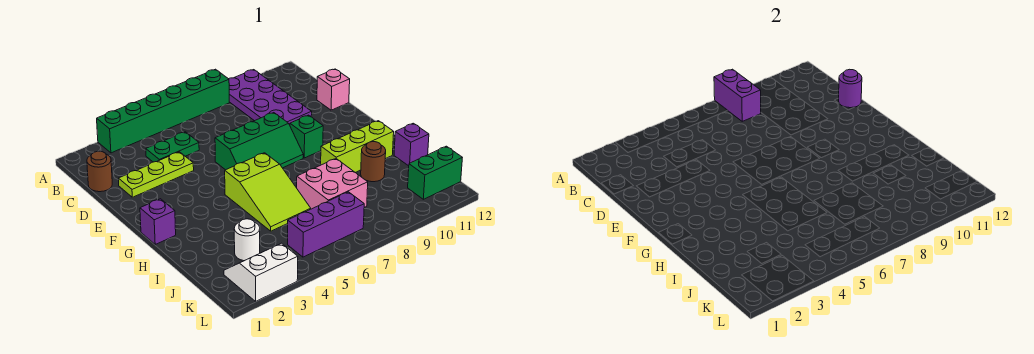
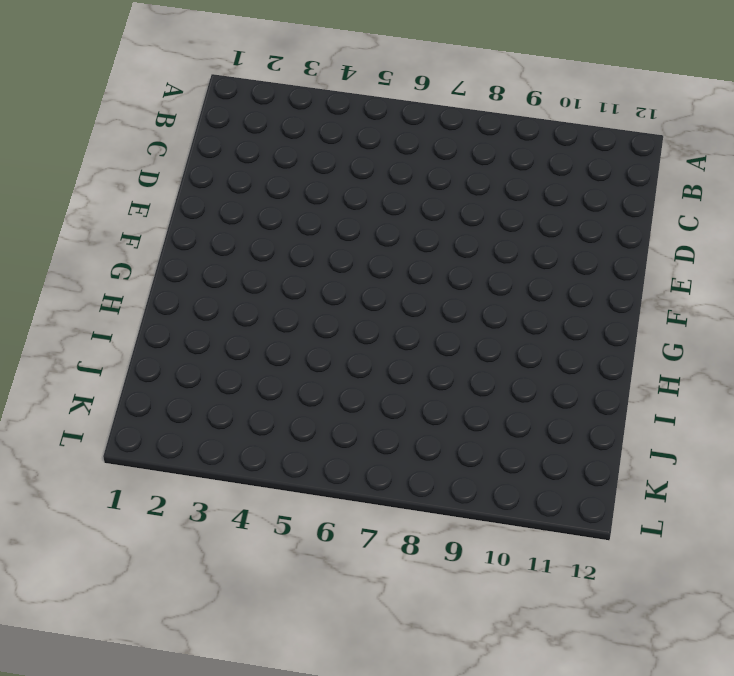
none -> green brick A3:A8 level 1
none -> purple plate A9:D10 level 1
none -> brown round brick C1 level 1

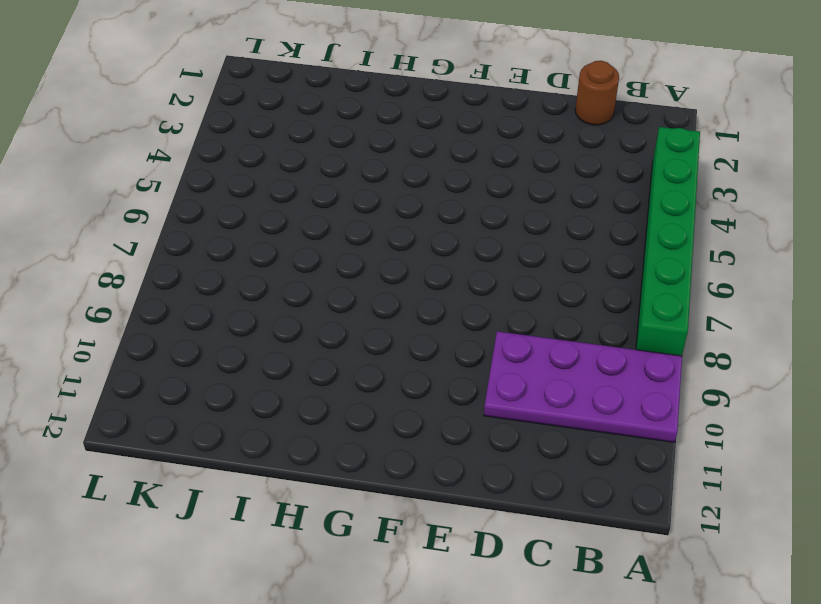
none -> green plate C4:C5 level 1
none -> lime plate D2:D4 level 1
none -> pink brick D12 level 1

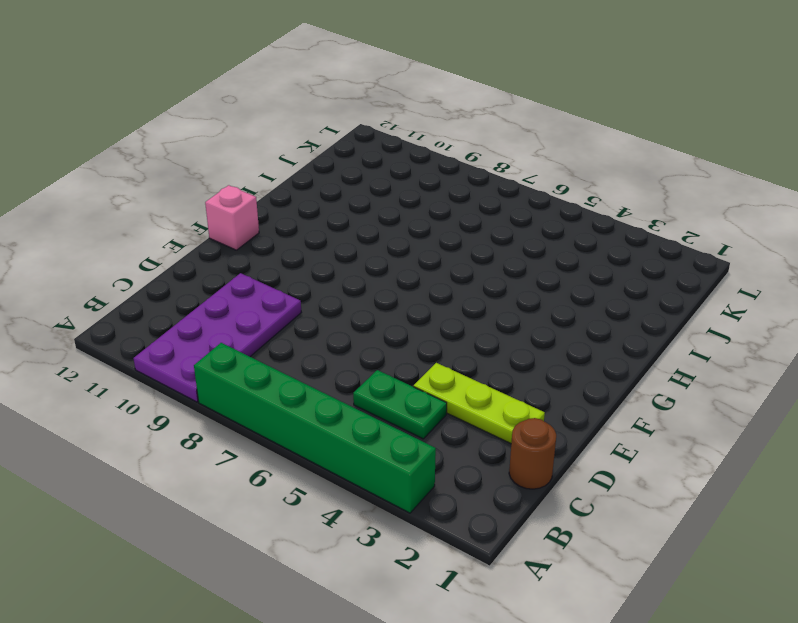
pink brick F12 level 1 -> pink brick D12 level 1
none -> green slope E6:F8 level 1 top E
none -> green brick F9 level 1
none -> purple brick G1 level 1

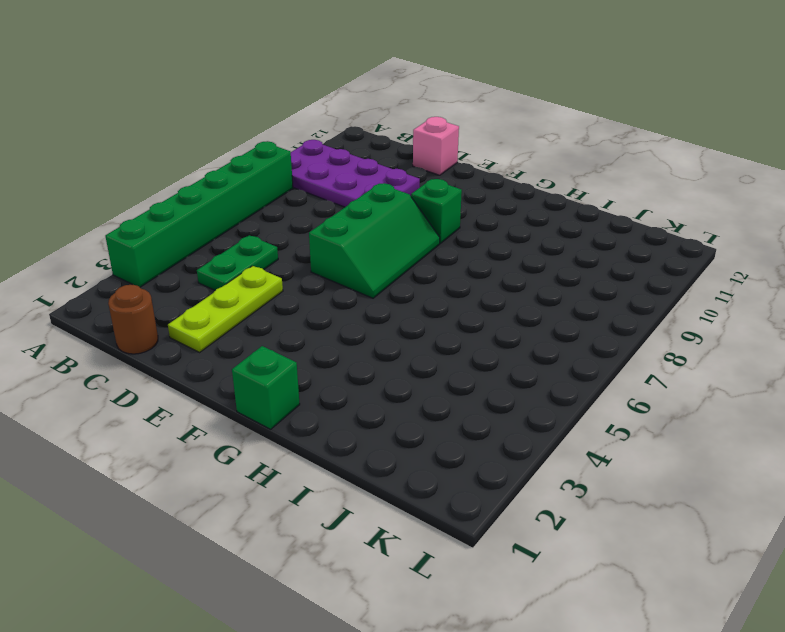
green brick G1 level 1 -> purple brick G1 level 1
none -> lime slope G5:I6 level 1 top G
none -> lime brick H9:H11 level 1
none -> pink brick I7:J8 level 1

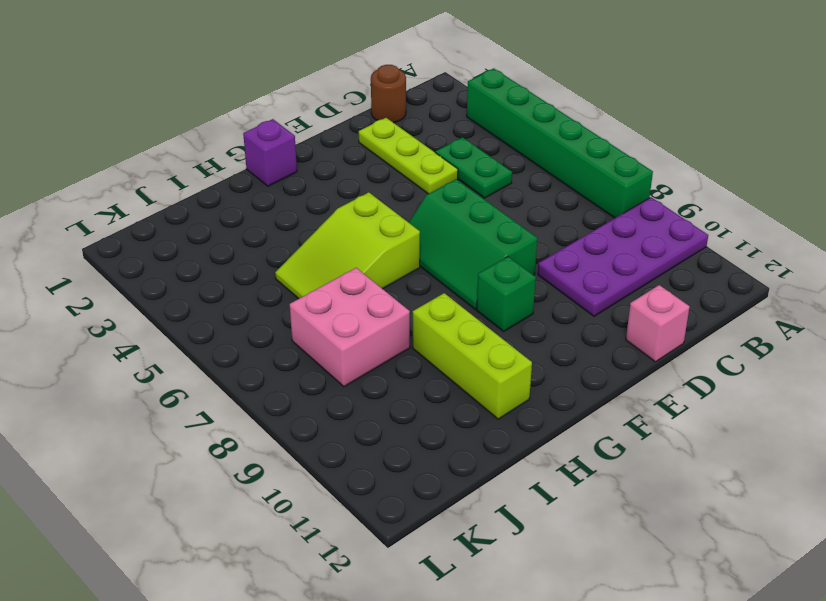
none -> brown round brick I10 level 1
none -> purple brick I12 level 1
none -> white round brick J3 level 1

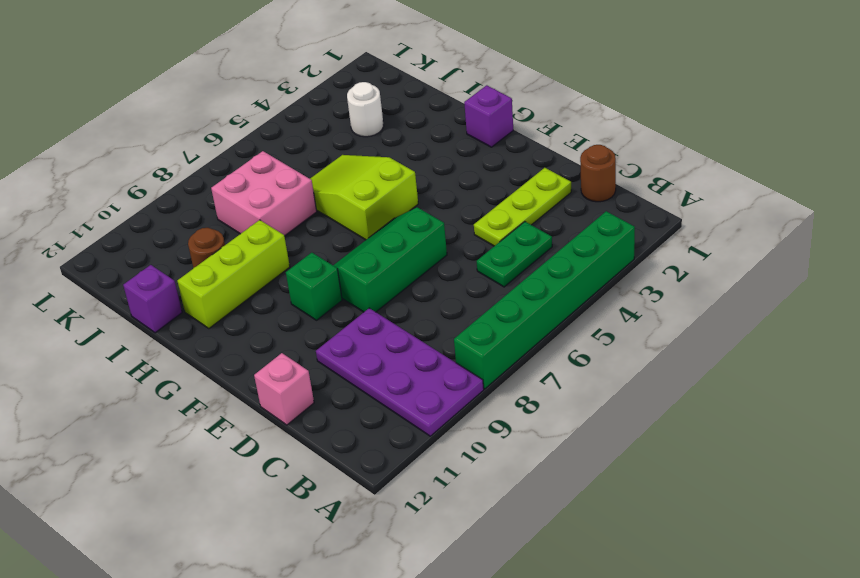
none -> white slope K2:L3 level 1 top L
none -> purple brick K5:K7 level 1
none -> green brick K11:K12 level 1

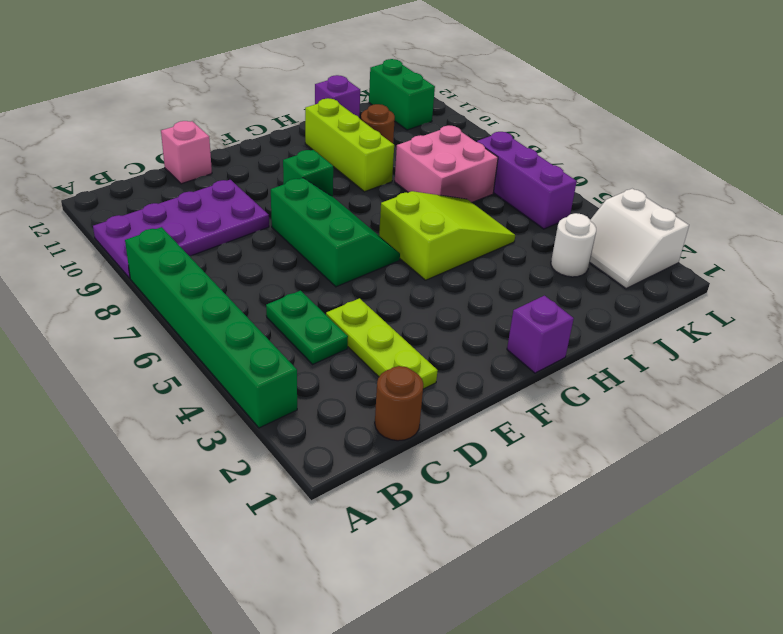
none -> purple brick A8:B8 level 2
none -> purple round brick D12 level 2

